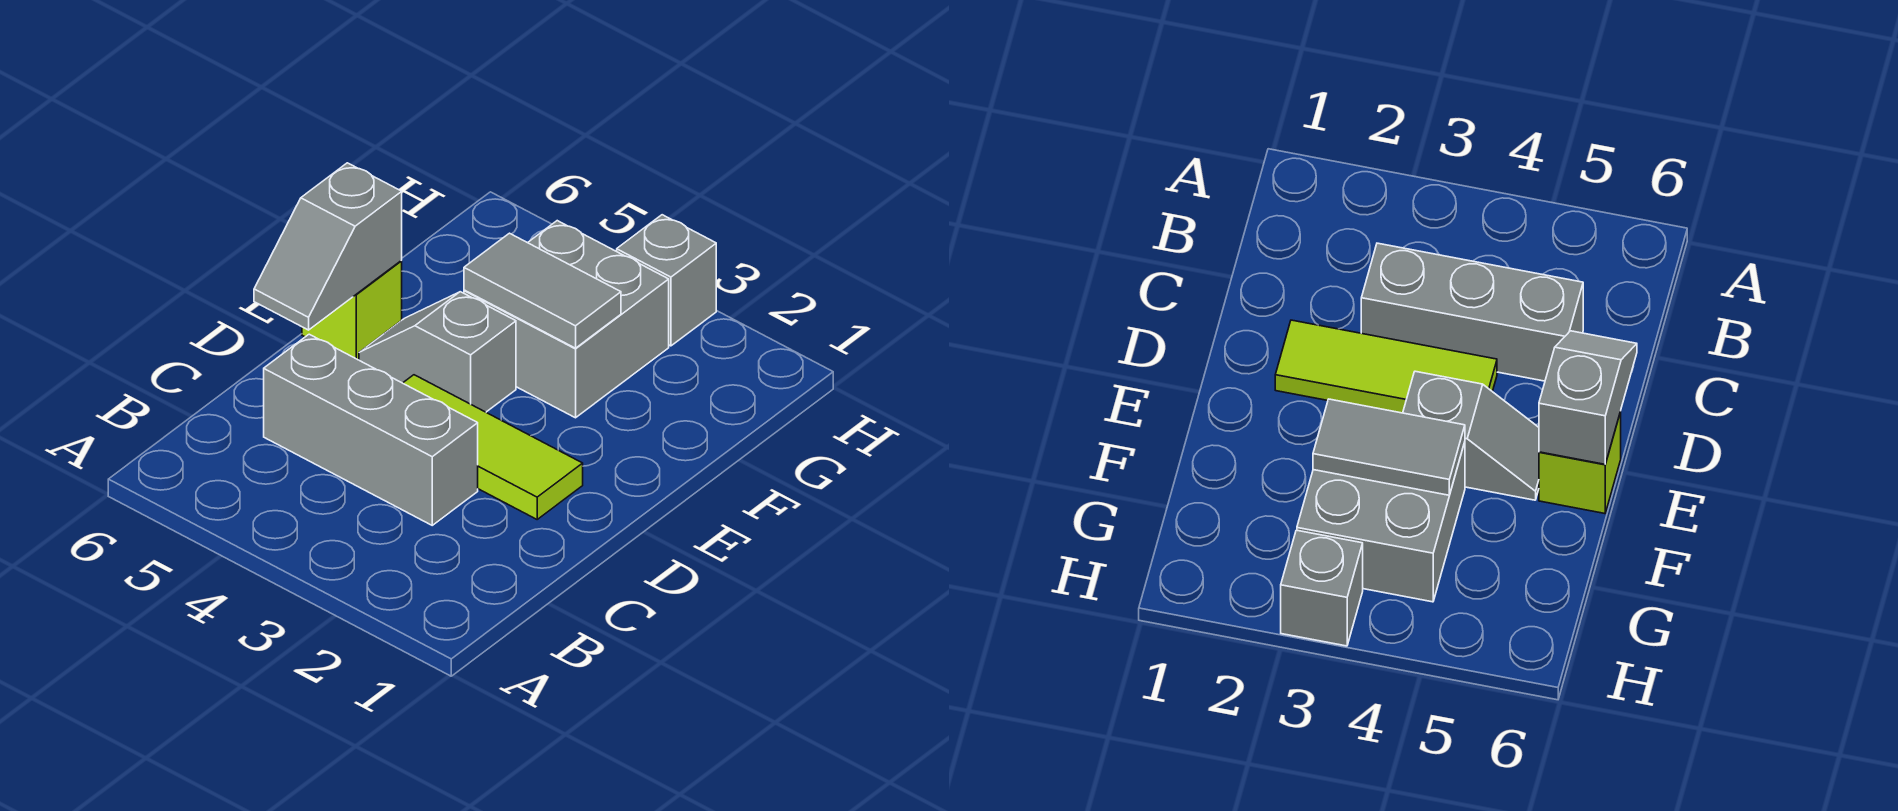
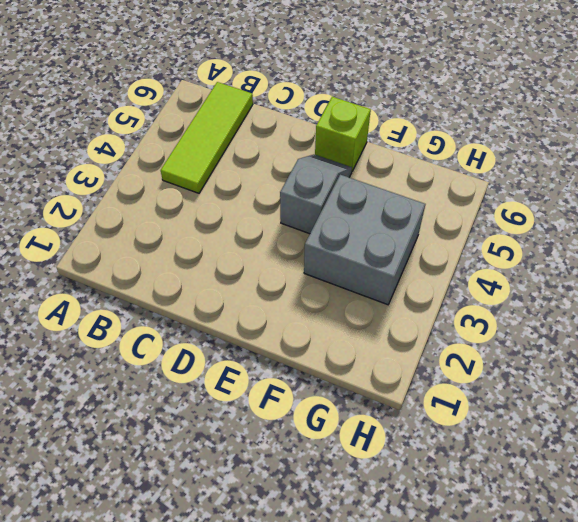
lime tile B4:B6 level 1 -> lime tile D2:D4 level 1
none -> grey brick C3:C5 level 1
none -> grey brick H3 level 1

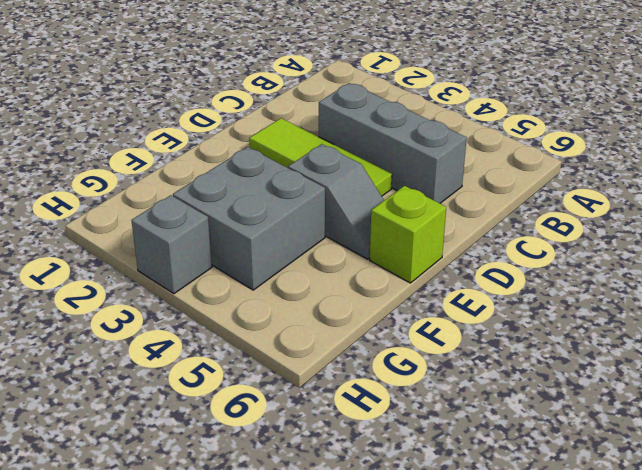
none -> grey slope D6:E6 level 2 top E
none -> grey tile F3:F4 level 2

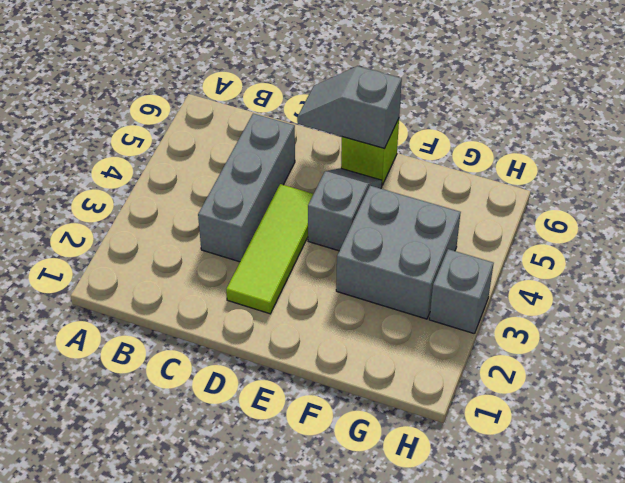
none -> grey tile F3:F4 level 2

